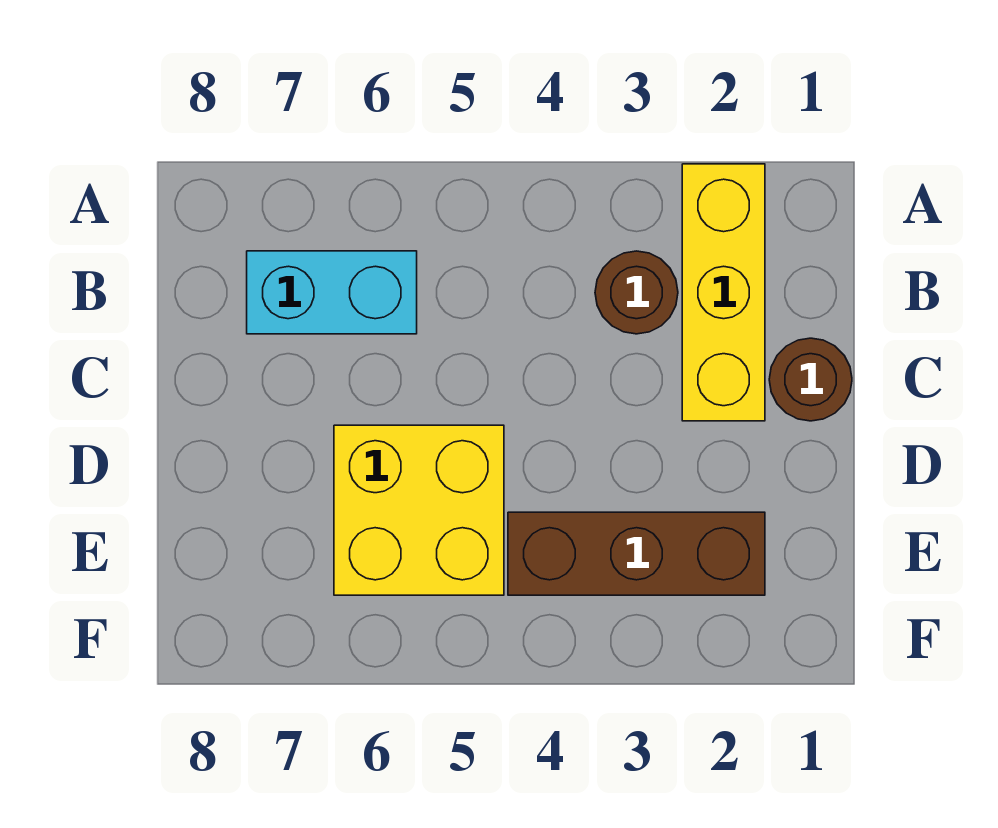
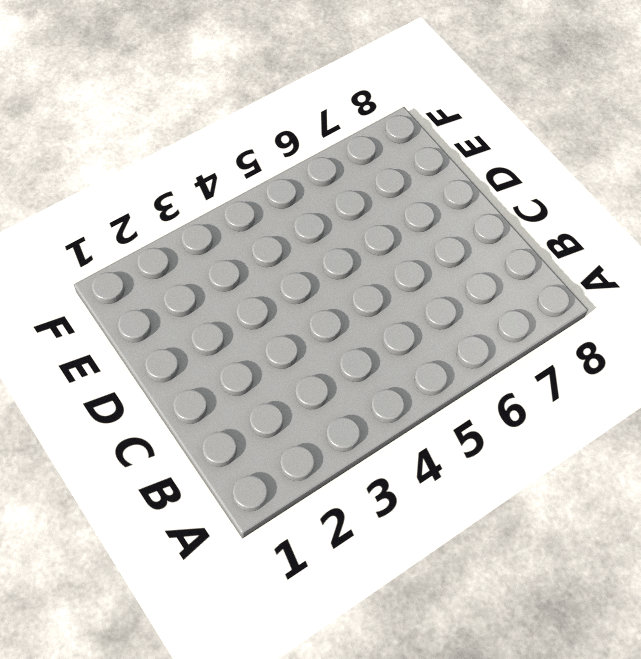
none -> yellow brick A2:C2 level 1
none -> brown round brick B3 level 1

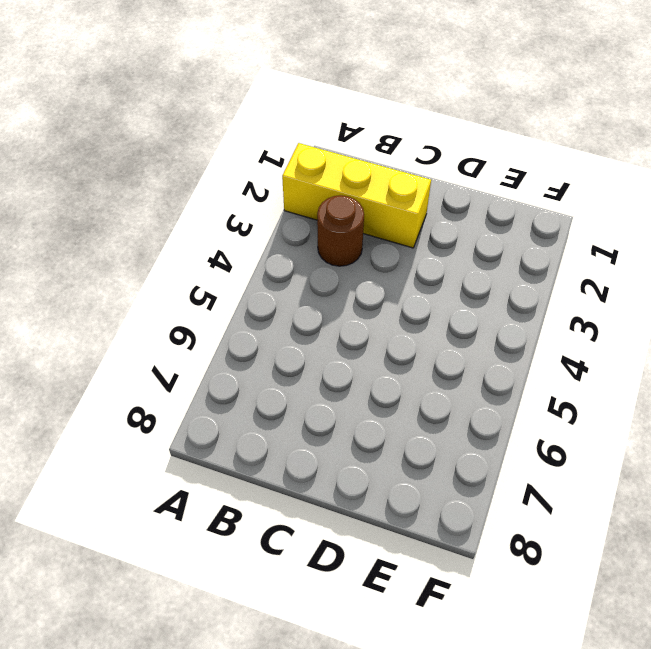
none -> cyan brick B6:B7 level 1
none -> brown round brick C1 level 1

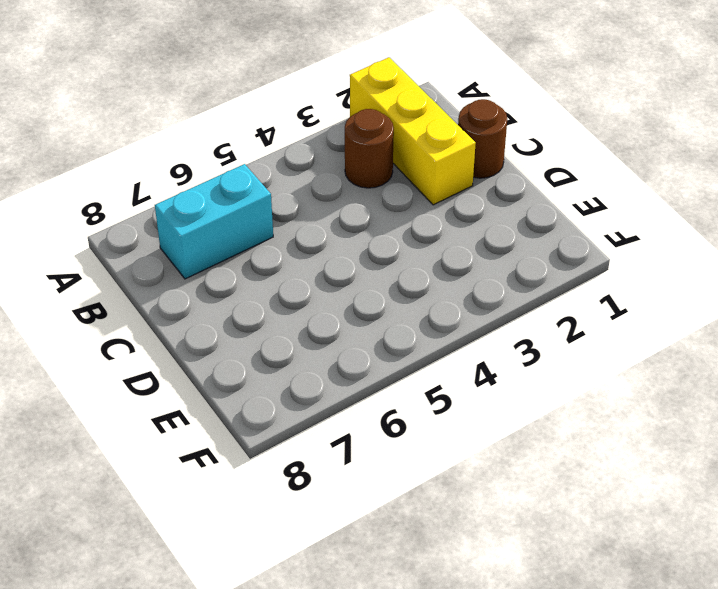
none -> yellow brick D5:E6 level 1
none -> brown brick E2:E4 level 1

